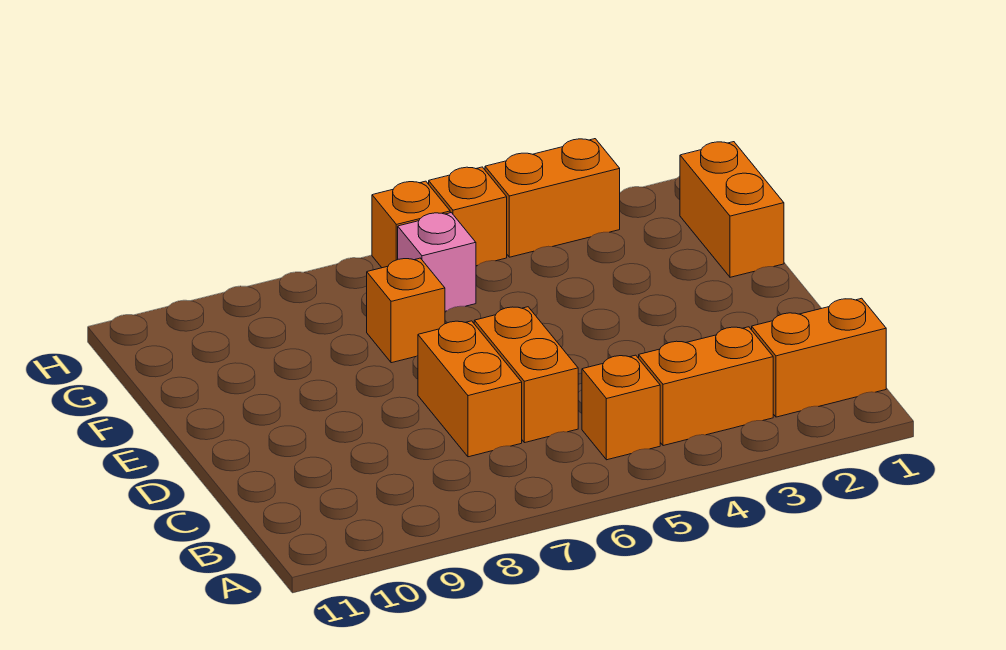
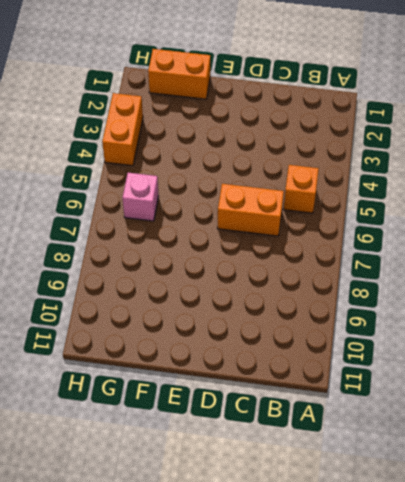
none -> orange brick B1:B2 level 1
none -> orange brick B3:B4 level 1

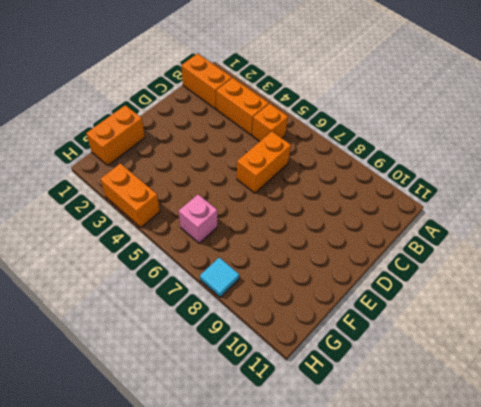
cyan tile H8 level 1 -> none
none -> orange brick C7:D7 level 1
none -> orange brick F7 level 1

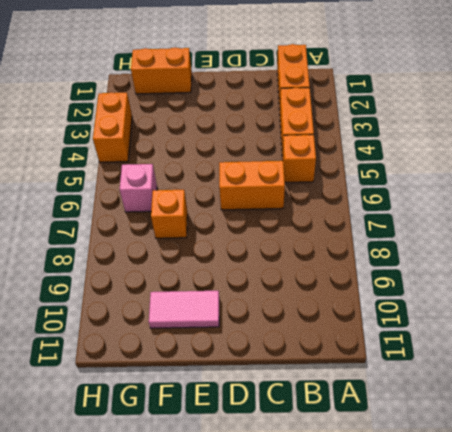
pink tile E10:F10 level 1 -> none
none -> orange brick C7:D7 level 1
none -> orange brick H5 level 1

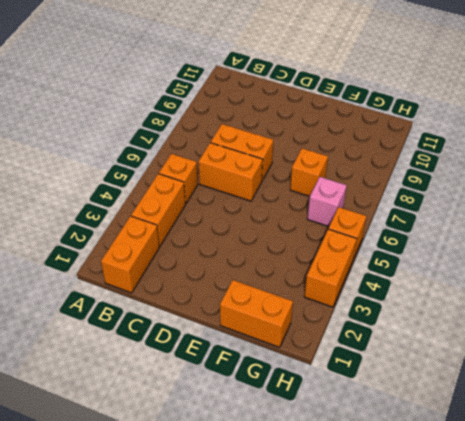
none -> orange brick H6 level 1

